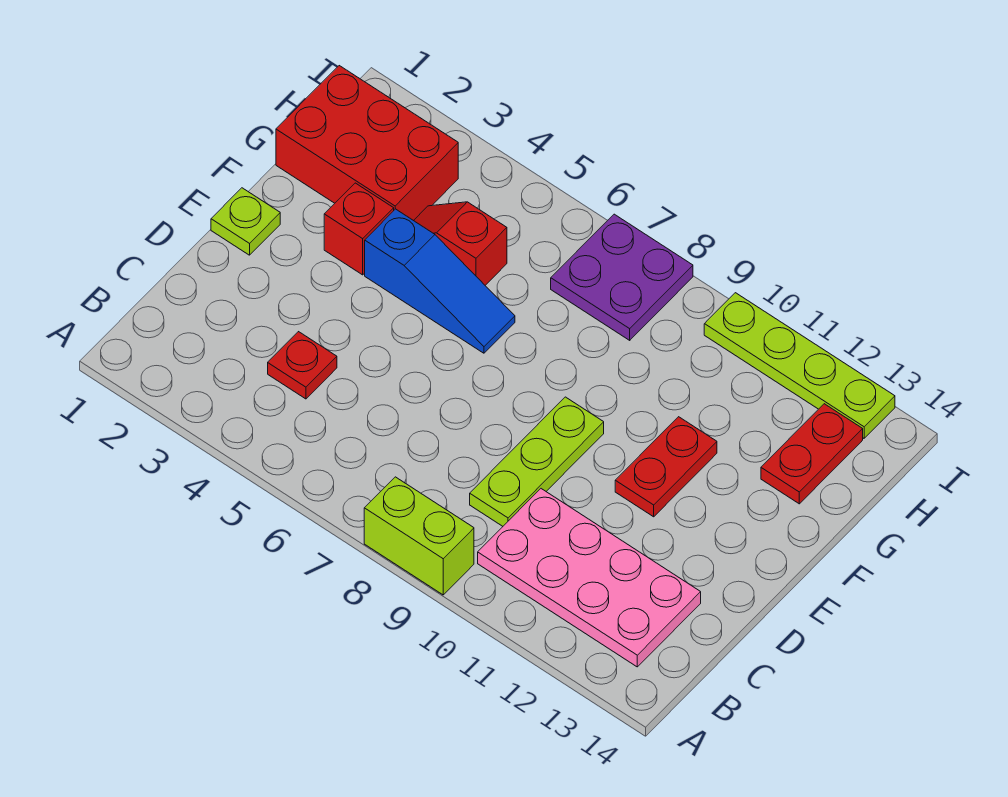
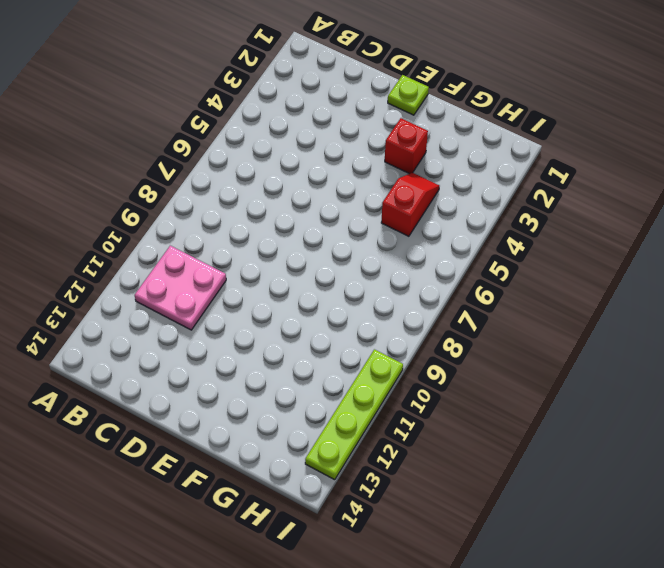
pink plate B10:C11 level 1 -> pink plate B10:C13 level 1
none -> lime brick A8:A9 level 1
none -> red plate C4 level 1
none -> lime plate C9:E9 level 1

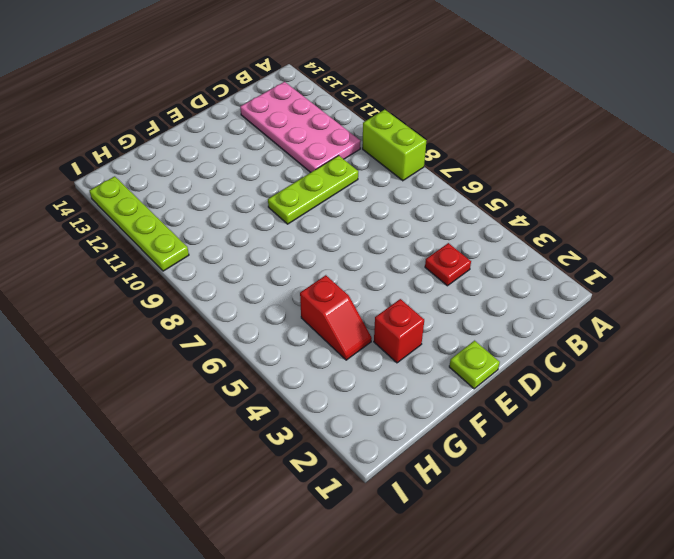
none -> red plate E11:F11 level 1
none -> blue slope F4:F6 level 1 top 4
none -> red brick G1:H3 level 1

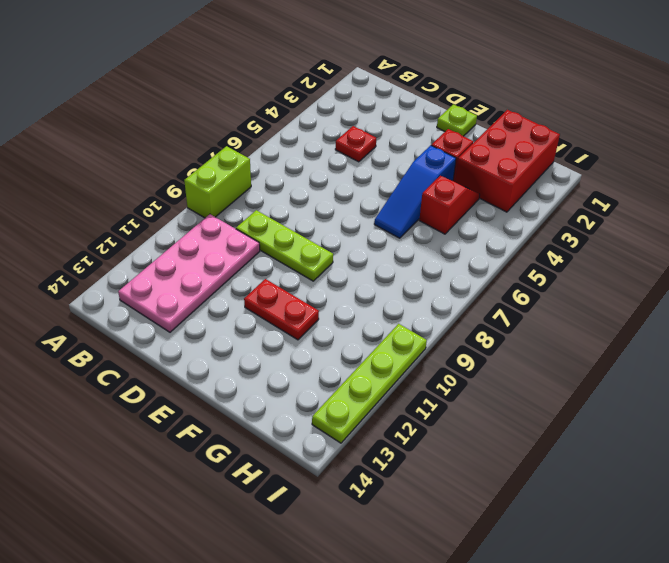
none -> red plate G13:H13 level 1
none -> purple plate H7:I8 level 1

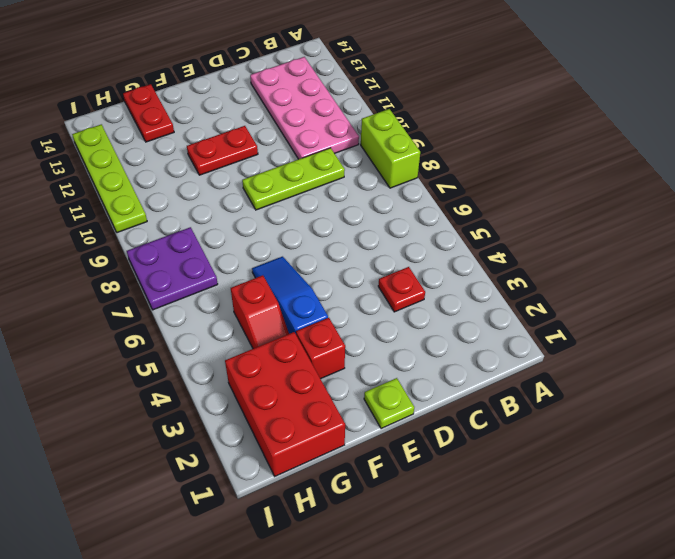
red plate G13:G14 level 1 -> red plate G13:H13 level 1

